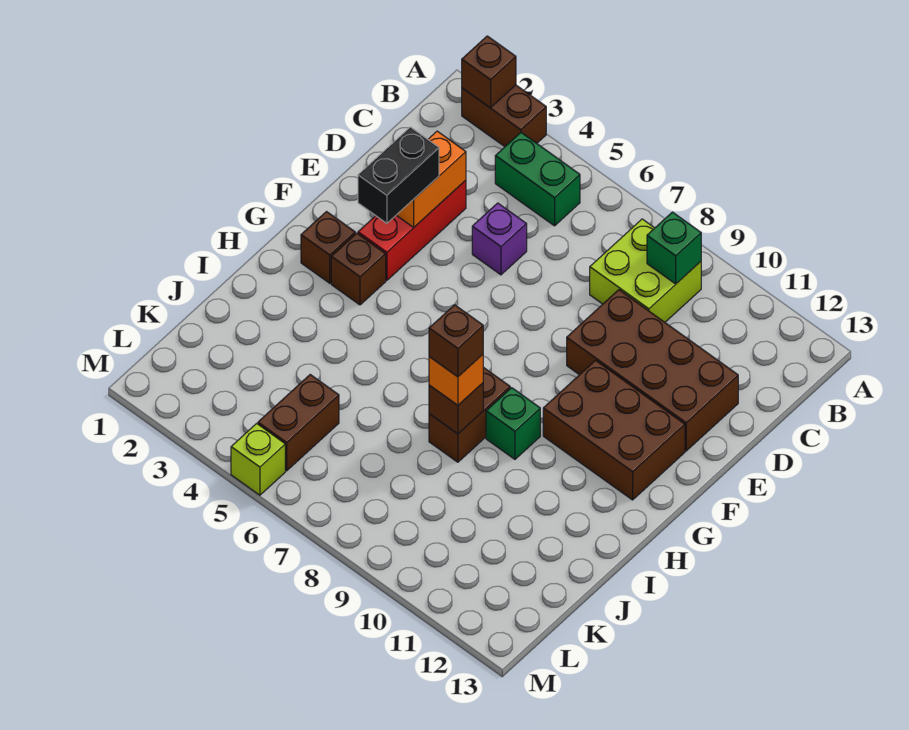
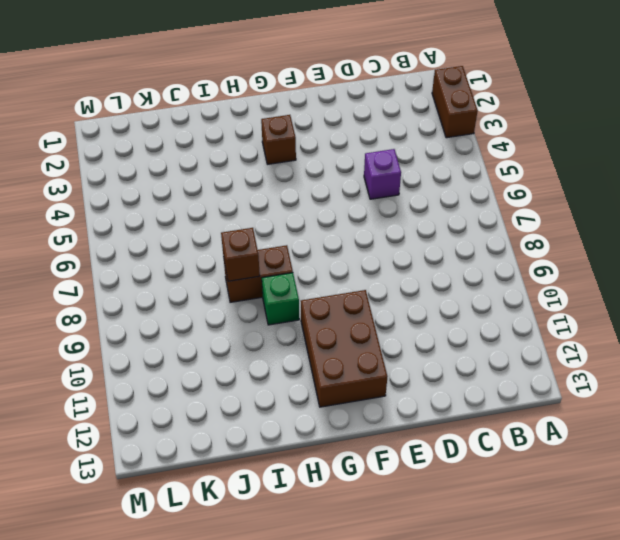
none -> green brick B4:B5 level 1
none -> lime brick B8:C9 level 1
none -> red brick D3:F3 level 1

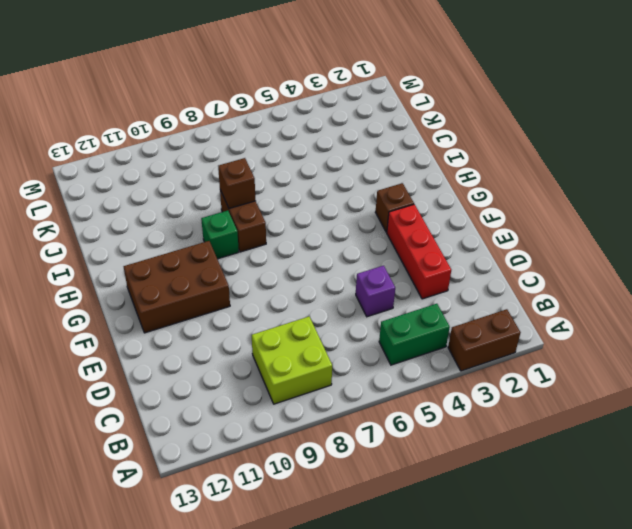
none -> brown brick D9:E12 level 1
none -> brown brick G2 level 1
none -> brown brick K5:L5 level 1

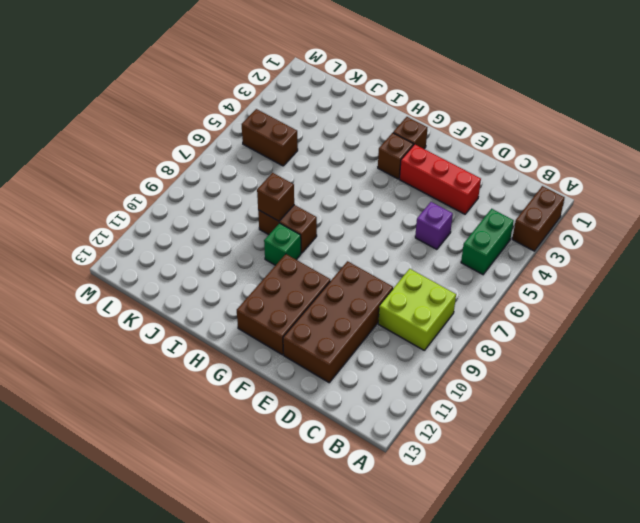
none -> lime brick M5 level 1
none -> brown brick A2 level 2
none -> green brick B9 level 2

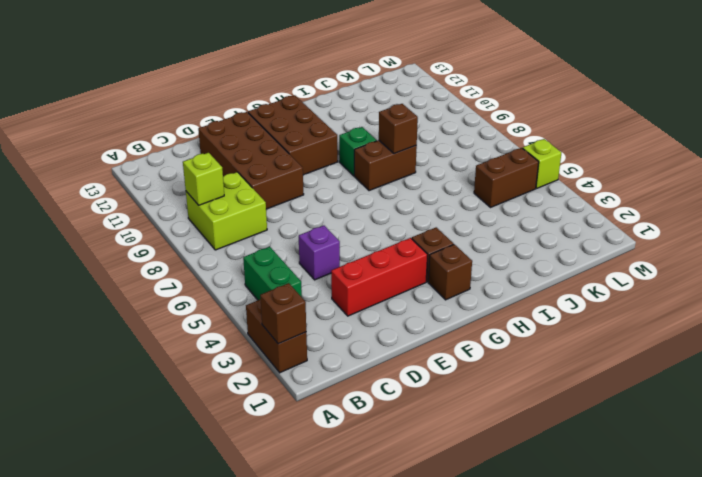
lime brick B9 level 2 -> green brick B9 level 2
none -> orange brick D3:E3 level 2
none -> black brick E3:F3 level 3
none -> orange brick I8 level 3

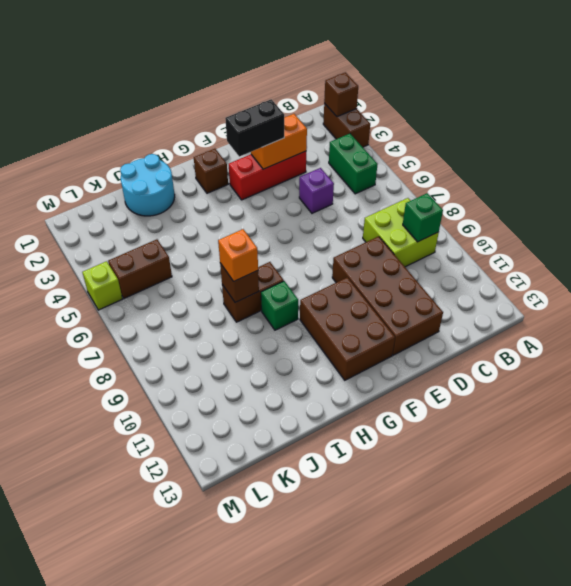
cyan round brick I1:J2 level 1 -> none
none -> brown brick G3 level 1
none -> brown brick I8 level 4

